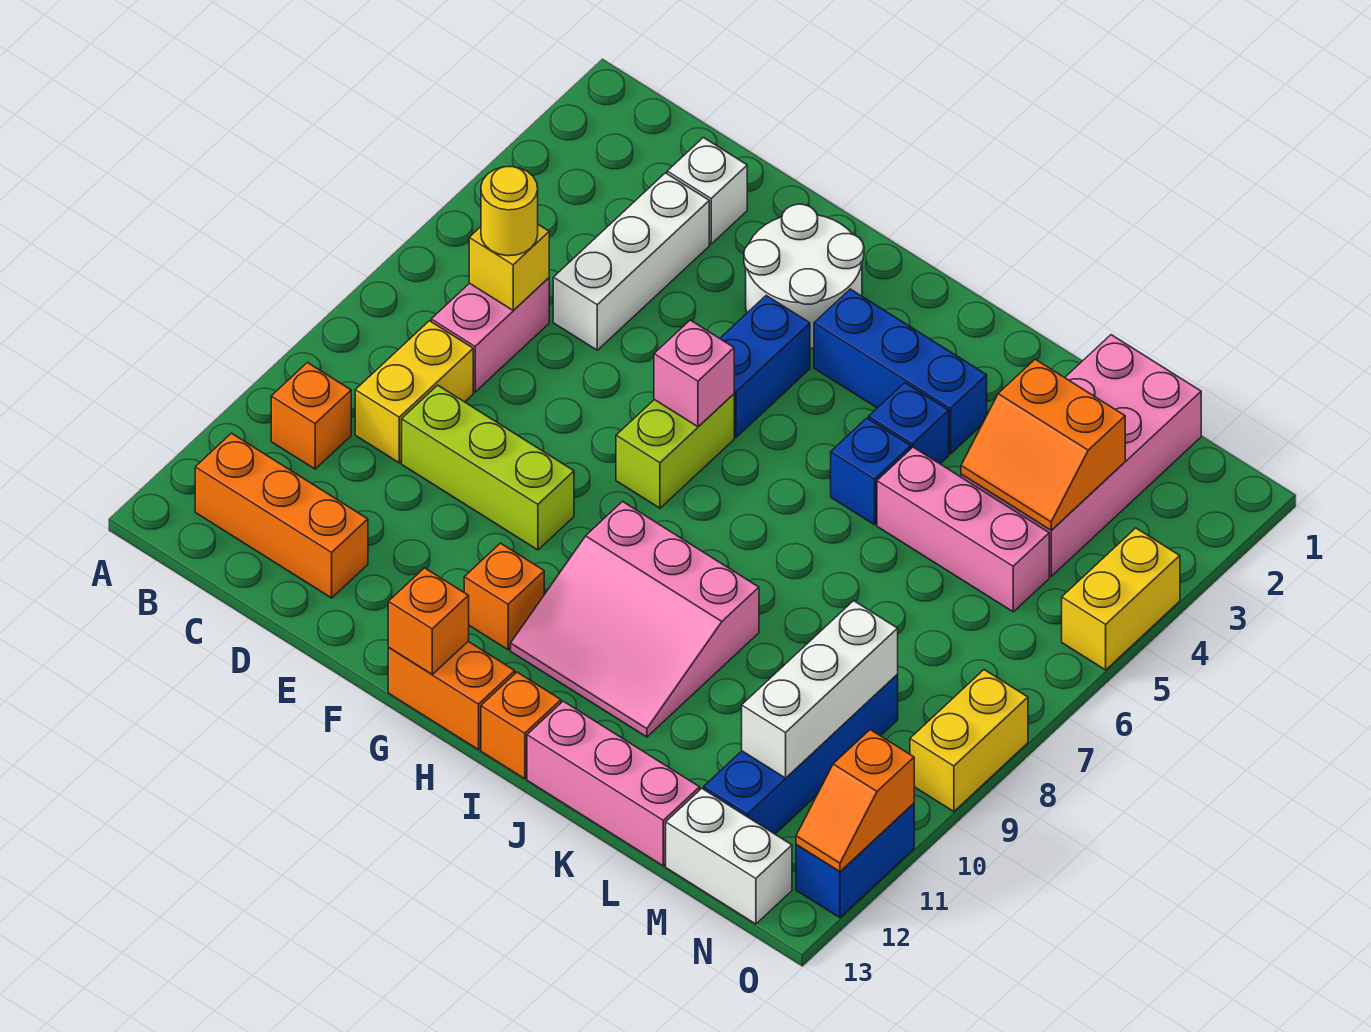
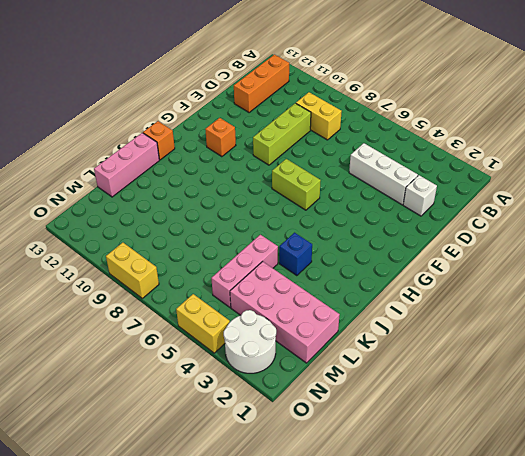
white round brick N2:O3 level 1 -> white round brick F2:G3 level 1
none -> orange brick B10 level 1
none -> pink brick C6:C7 level 1
none -> blue brick G4:G5 level 1
none -> orange brick G13:H13 level 1

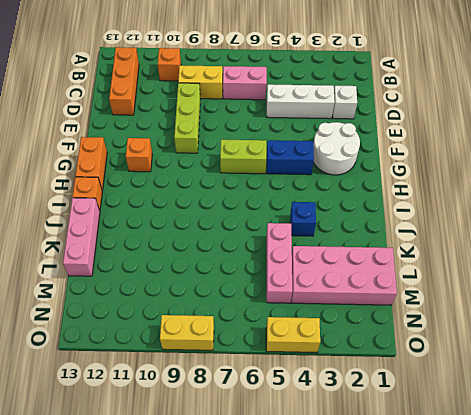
none -> blue brick H3:J3 level 1
none -> pink slope H9:J11 level 1 top 9
none -> blue brick J5 level 1
none -> blue brick M9:M12 level 1

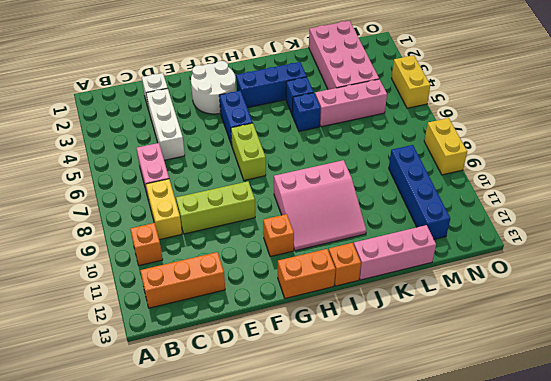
none -> white brick M13:N13 level 1
none -> blue brick O11:O12 level 1
none -> yellow brick C6 level 2
none -> pink brick G6 level 2

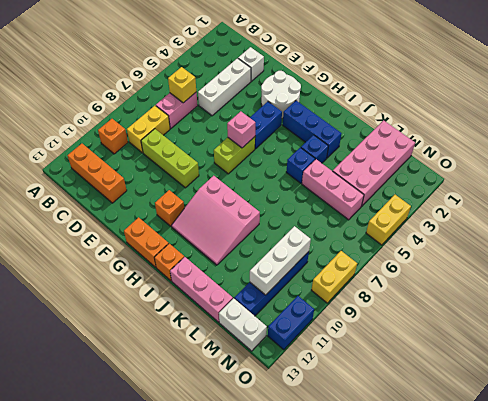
none -> orange brick G13 level 2
none -> orange slope L3:M4 level 2 top 3
none -> orange slope O11:O12 level 2 top 11
none -> yellow round brick C6 level 3

